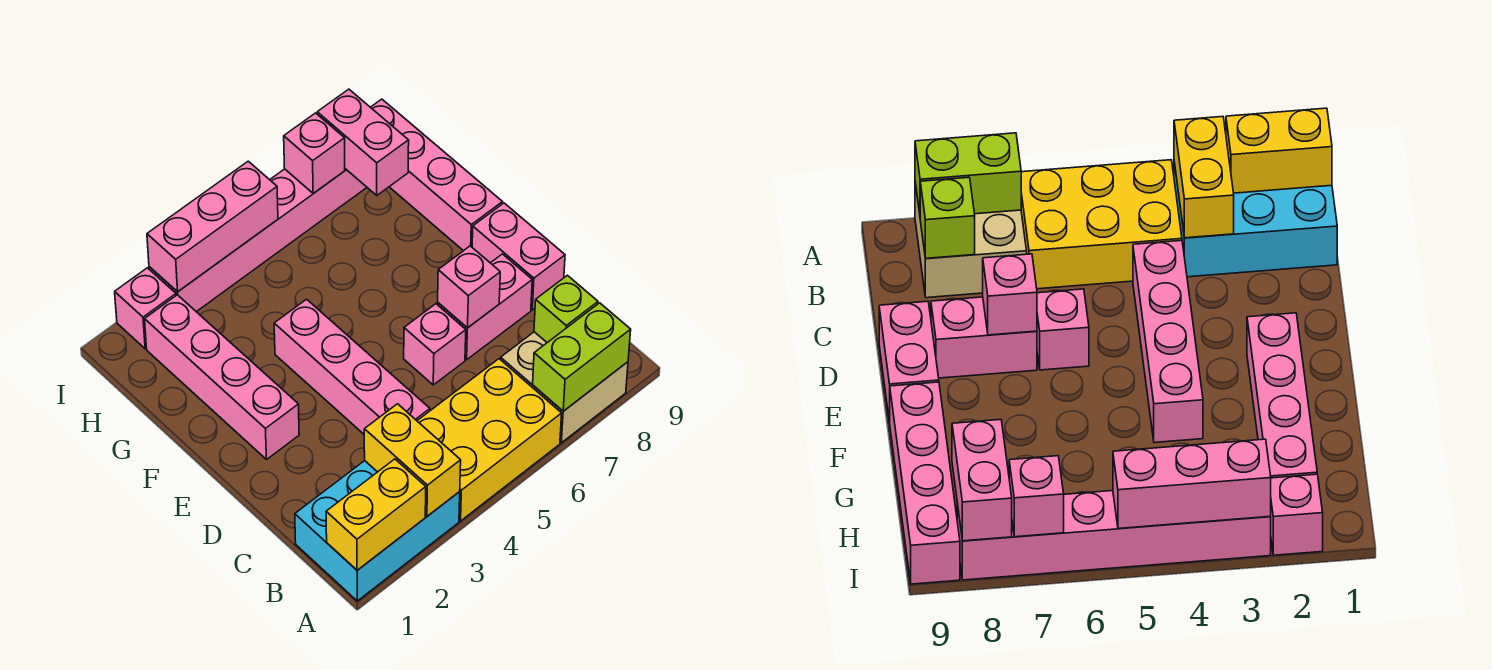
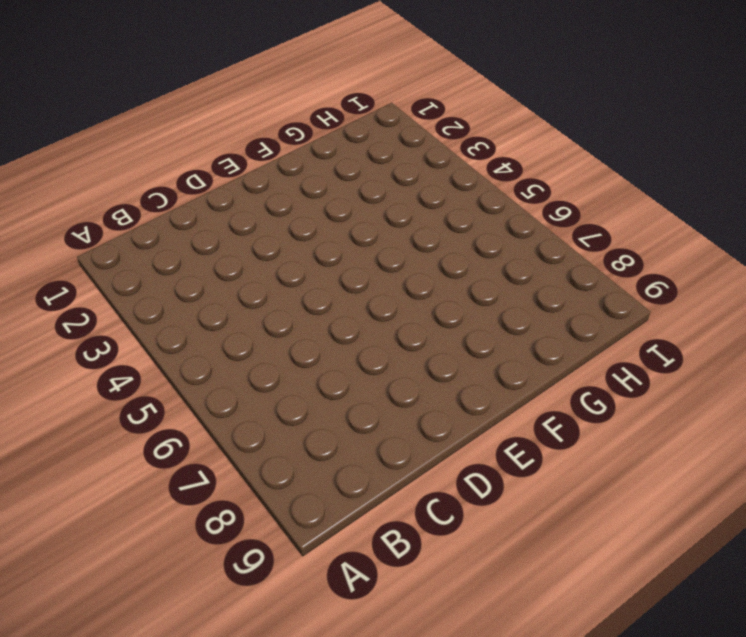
none -> cyan brick A1:B3 level 1
none -> yellow brick A4:B6 level 1
none -> tan brick A7:B8 level 1

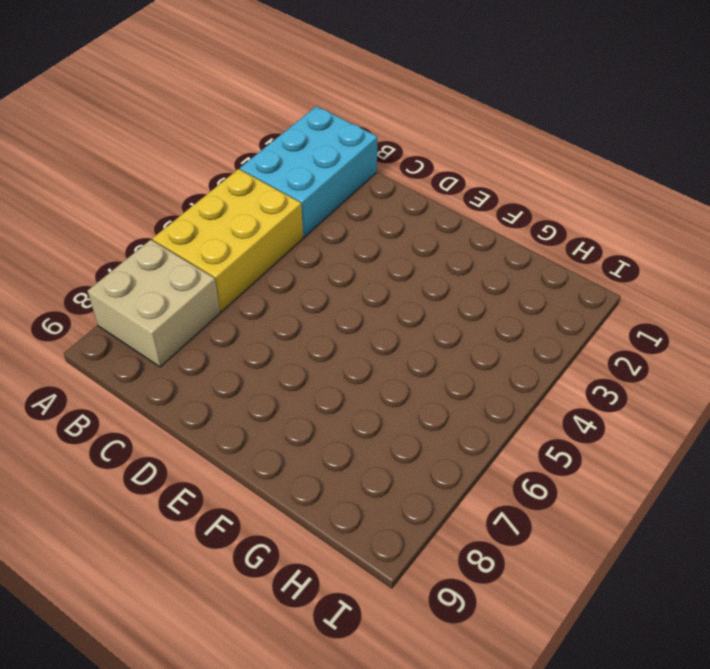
none -> pink brick C4:F4 level 1
none -> pink brick D6 level 1
none -> pink brick D7:D8 level 1

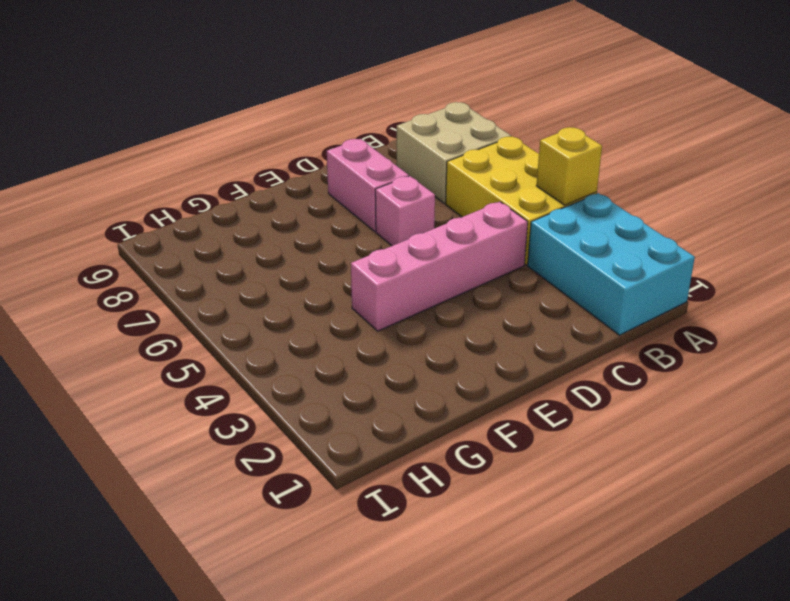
yellow brick A4 level 2 -> none
none -> pink brick D9:E9 level 1
none -> pink brick E2:H2 level 1
none -> pink brick F9:I9 level 1

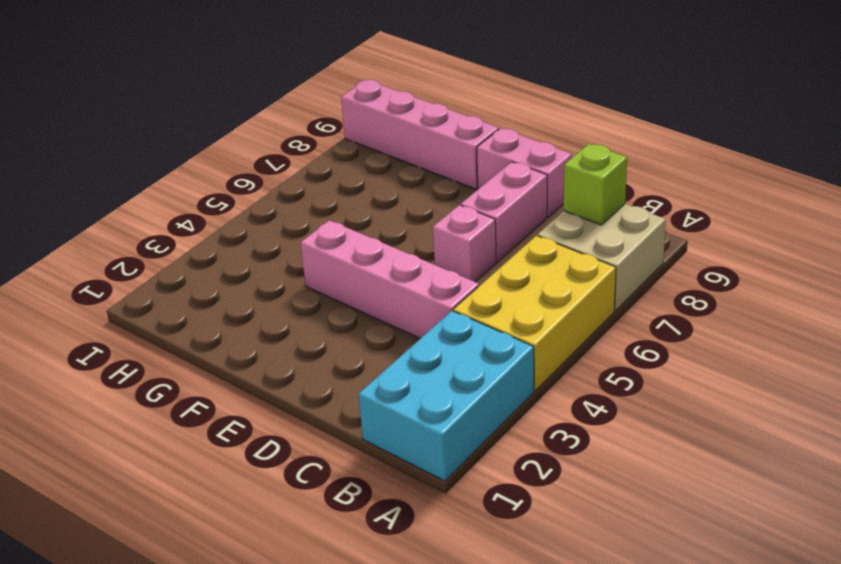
none -> pink brick E2:H2 level 1
none -> pink brick I2 level 1
none -> pink brick I3:I8 level 1

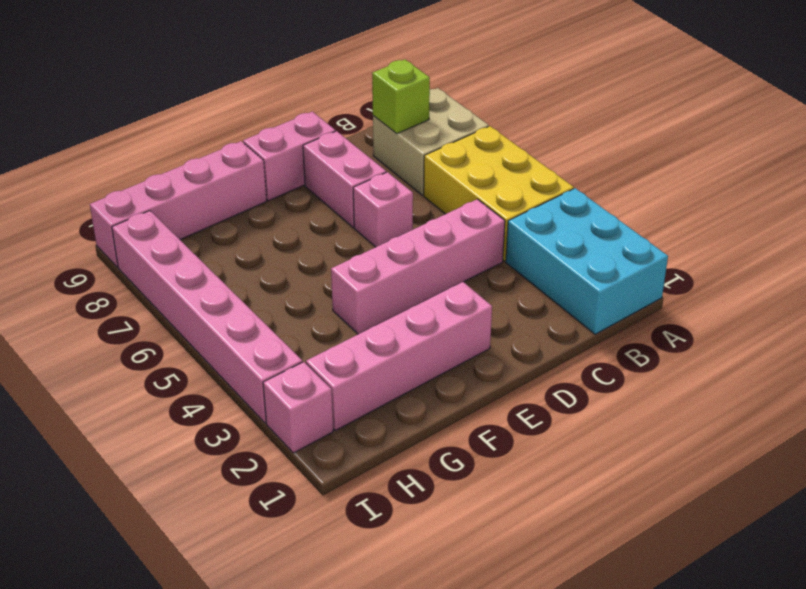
none -> yellow brick A1:A2 level 2
none -> yellow brick A3:B3 level 2
none -> lime brick A7:A8 level 2

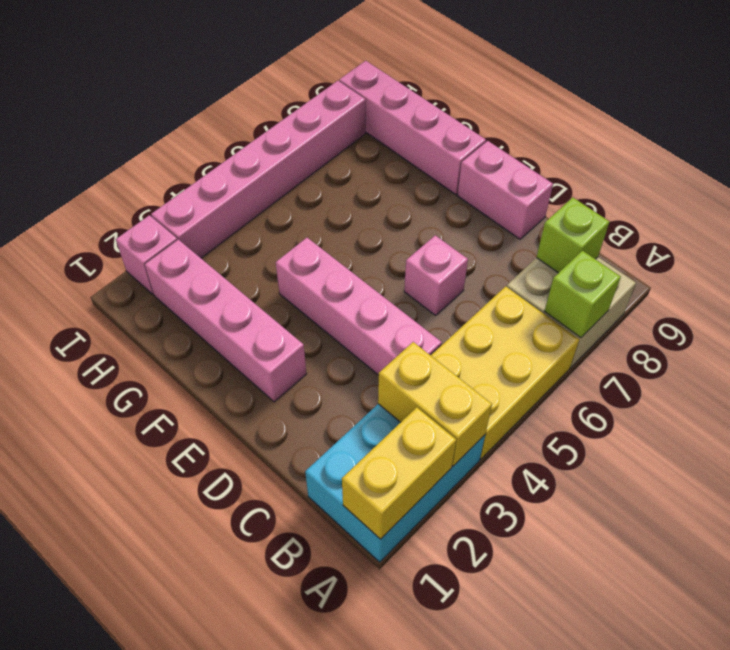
lime brick A7 level 2 -> lime brick A7:A8 level 2
none -> pink brick D7:D8 level 1
none -> pink brick D7 level 2
none -> pink brick H8:I8 level 2

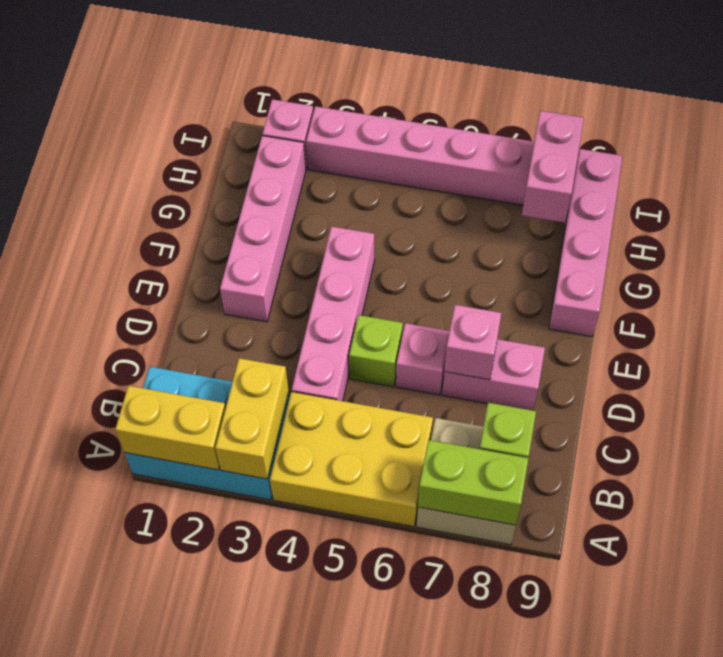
lime brick D5 level 1 -> none
none -> pink brick D9:E9 level 1
none -> pink brick I3:I5 level 2
none -> pink brick I7 level 2

